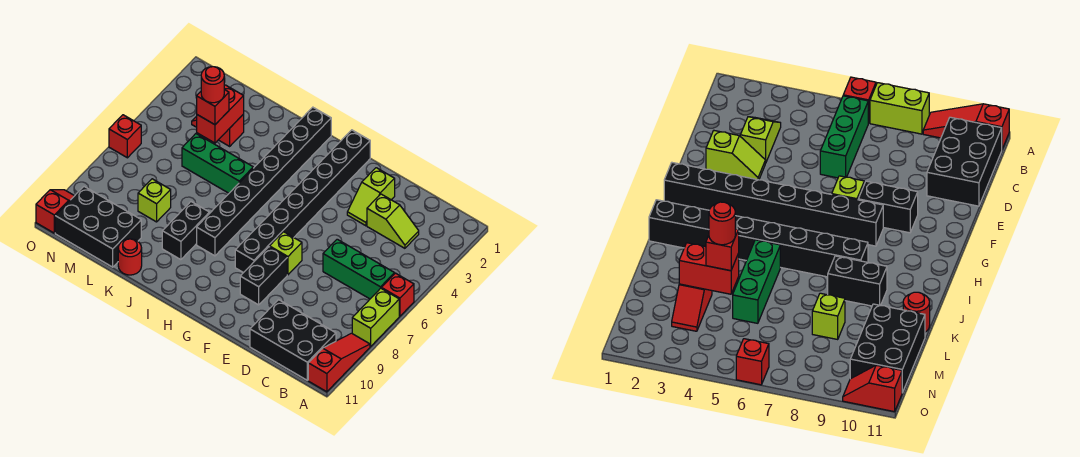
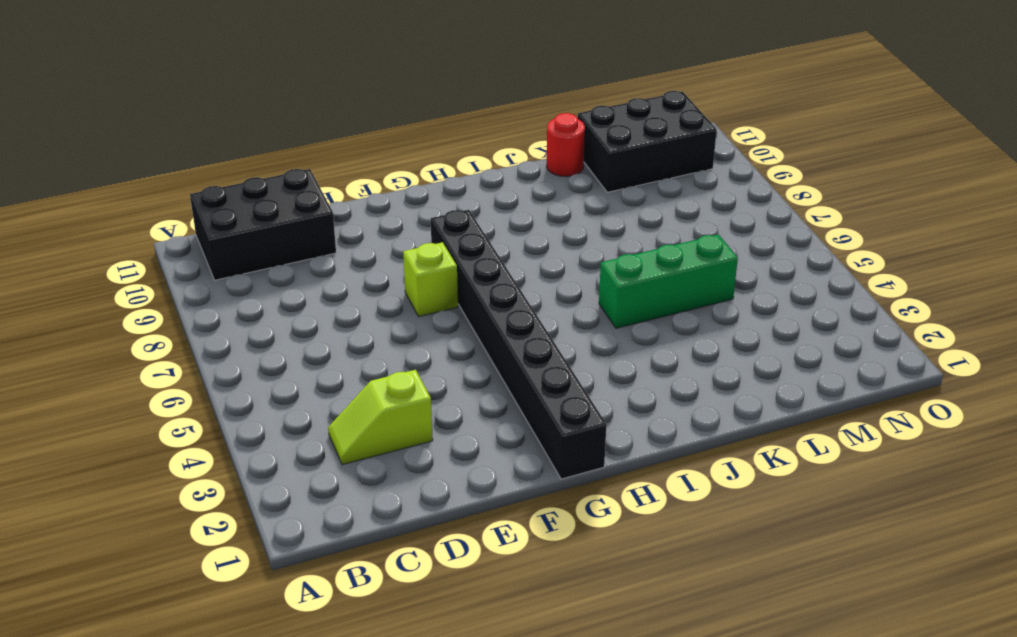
none -> red brick A6 level 1
none -> lime brick A7:A8 level 1
none -> red slope A9:A11 level 1 top 11

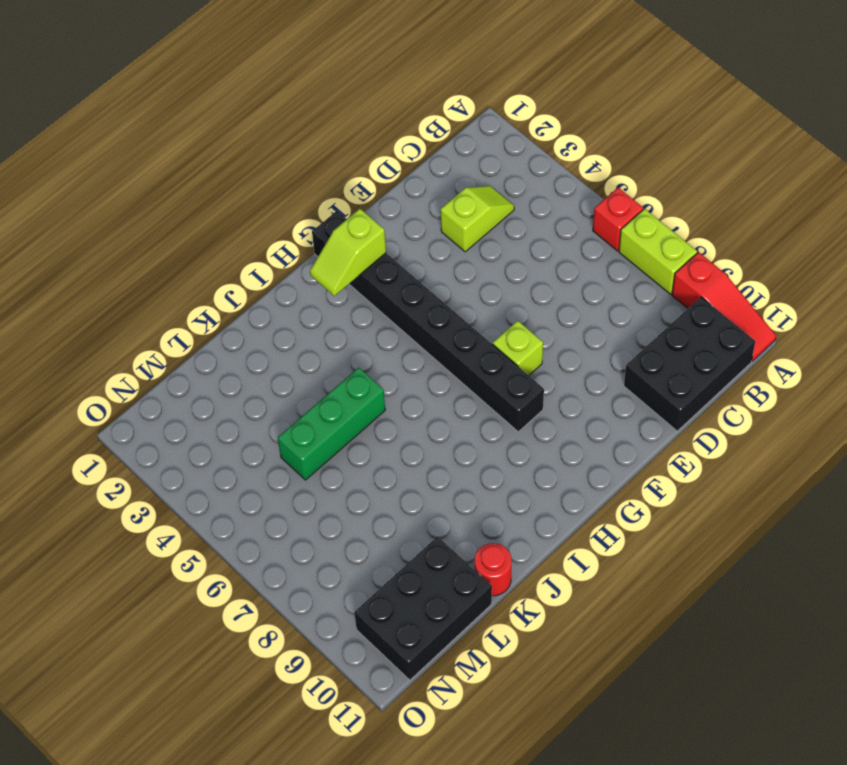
red slope A9:A11 level 1 top 9 -> red slope A9:A11 level 1 top 11
lime slope G2:H2 level 2 top G -> lime slope E2:E3 level 1 top 2
none -> green brick B6:D6 level 1
none -> black brick F8:F9 level 1
none -> black brick I1:I8 level 1

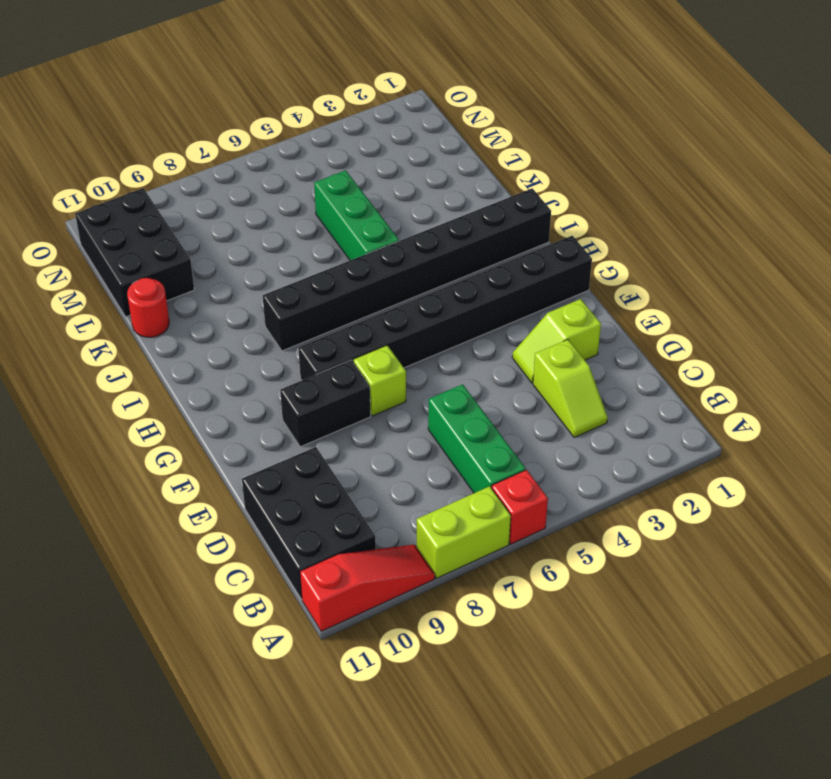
none -> black brick J8:J9 level 1
none -> red slope L3:M3 level 1 top L
none -> lime brick L8 level 1

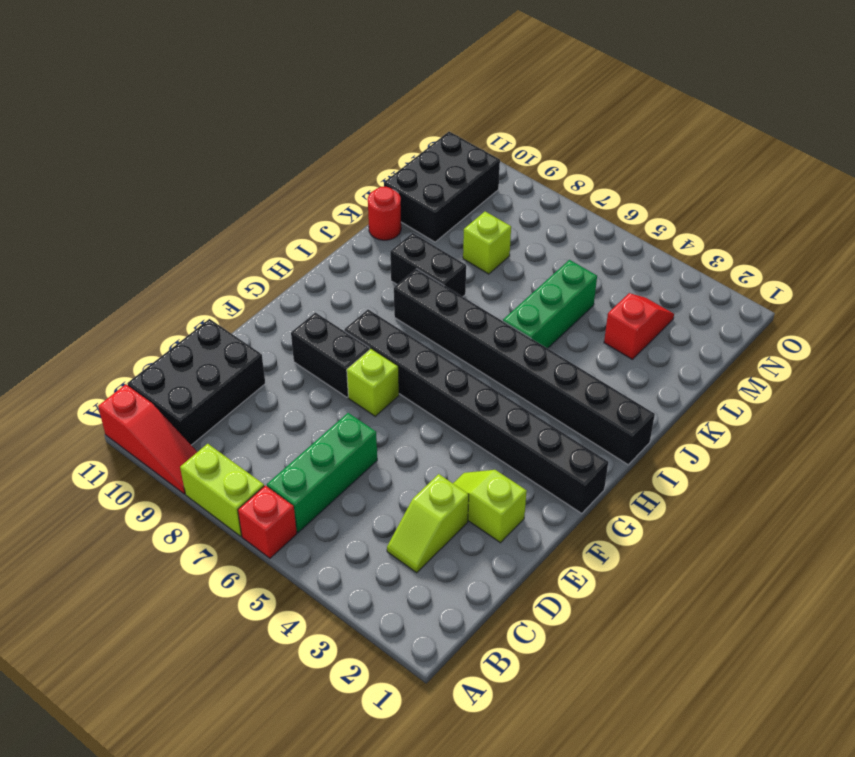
none -> red brick O6 level 1
none -> red slope O10:O11 level 1 top 11
none -> red brick L3:L4 level 2

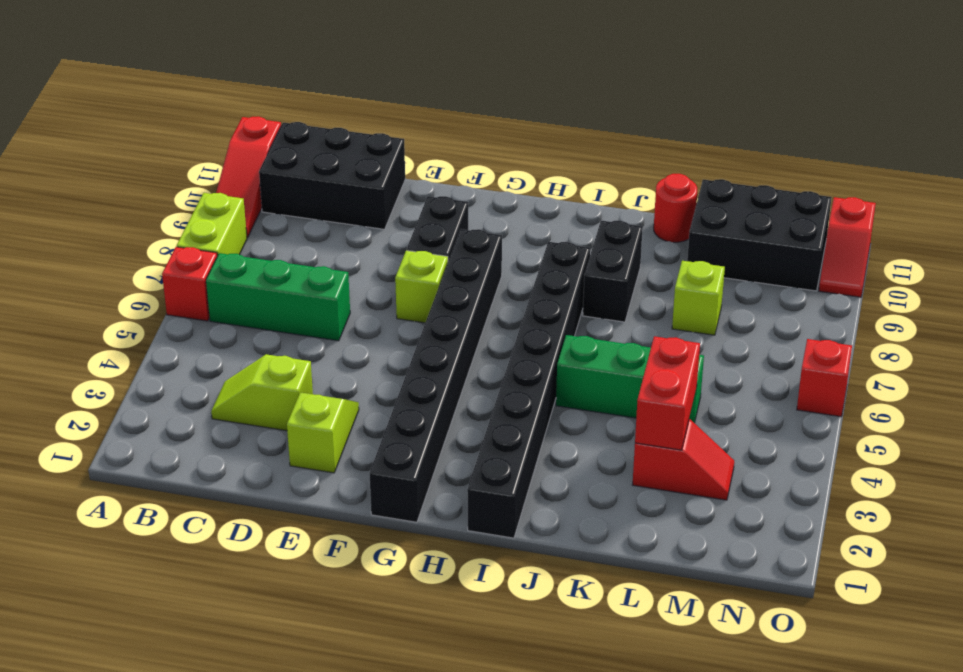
none -> red brick L4 level 3
none -> red round brick L4 level 4

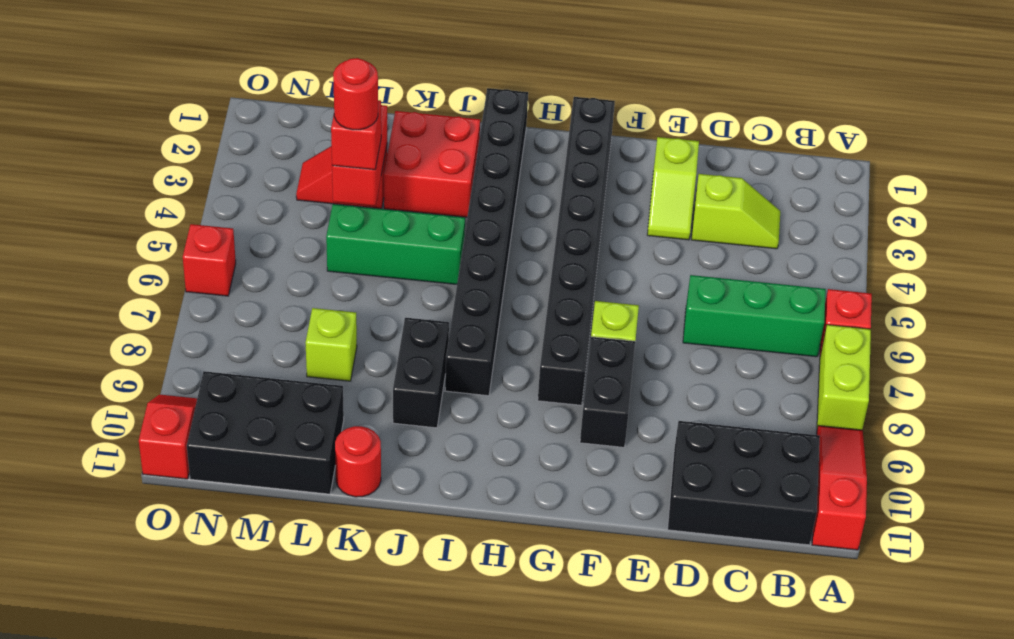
red brick J2:K3 level 1 -> none

